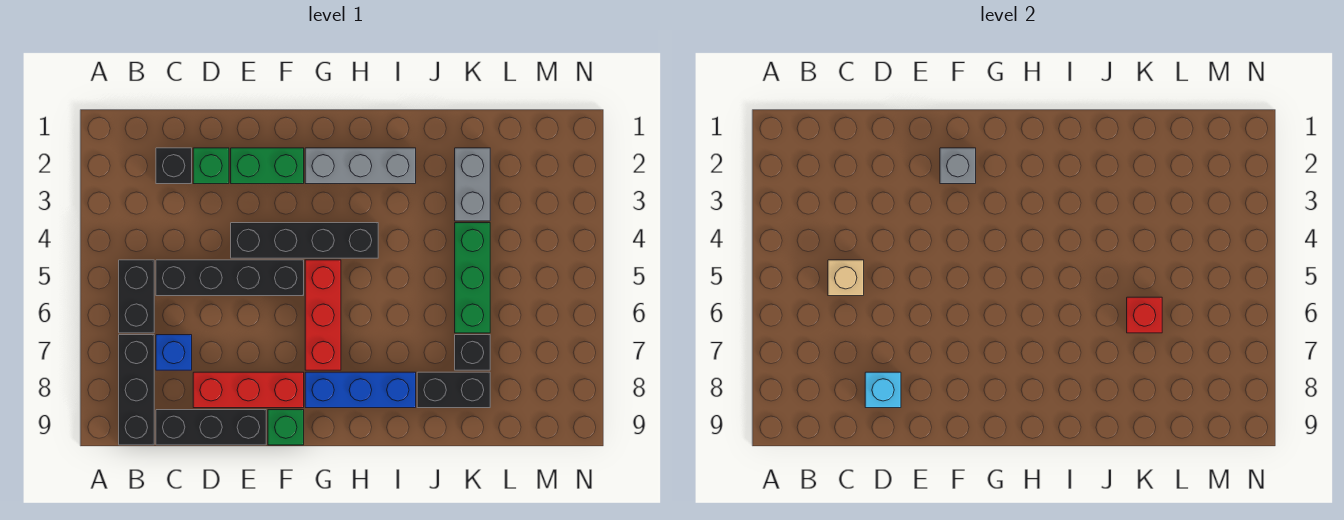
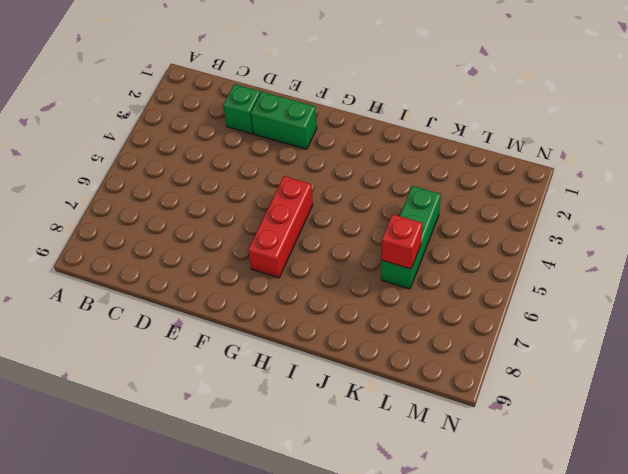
none -> black brick B5:B6 level 1
none -> black brick B7:B9 level 1
none -> black brick C2 level 1

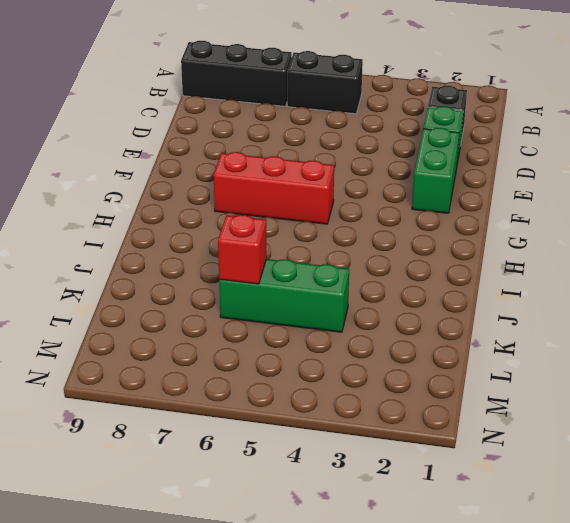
none -> black brick C5:F5 level 1
none -> blue brick C7 level 1
none -> black brick C9:E9 level 1

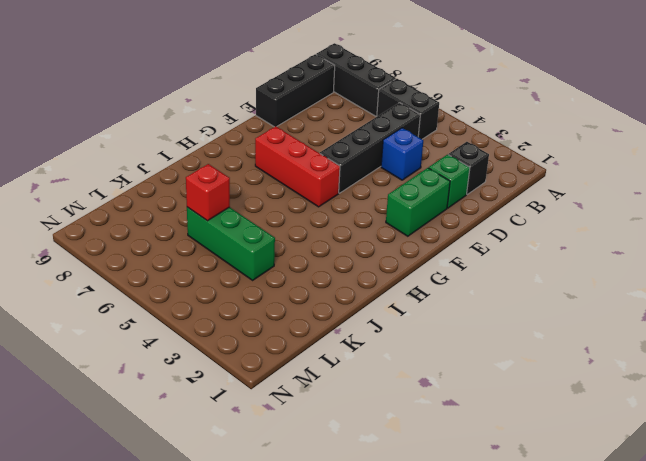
blue brick D4 level 1 -> blue brick C7 level 1
none -> red brick D8:F8 level 1
none -> black brick E4:H4 level 1
none -> green brick F9 level 1

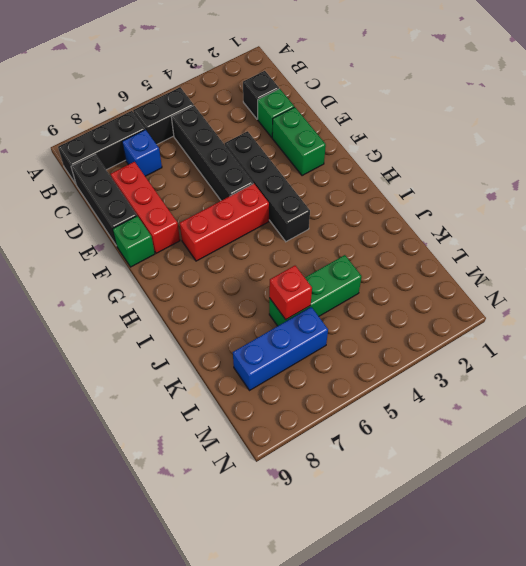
blue brick L6:L8 level 1 -> blue brick G8:I8 level 1
none -> grey brick G2:I2 level 1
none -> black brick J8:K8 level 1
none -> grey brick K2:K3 level 1

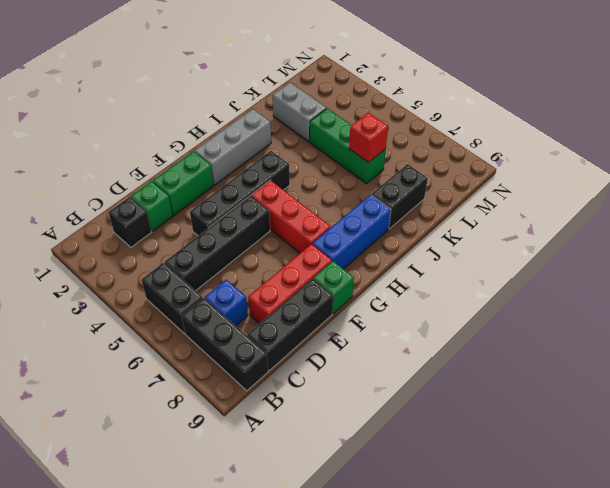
none -> black brick K7 level 1
none -> tan brick C5 level 2
none -> cyan brick D8 level 2

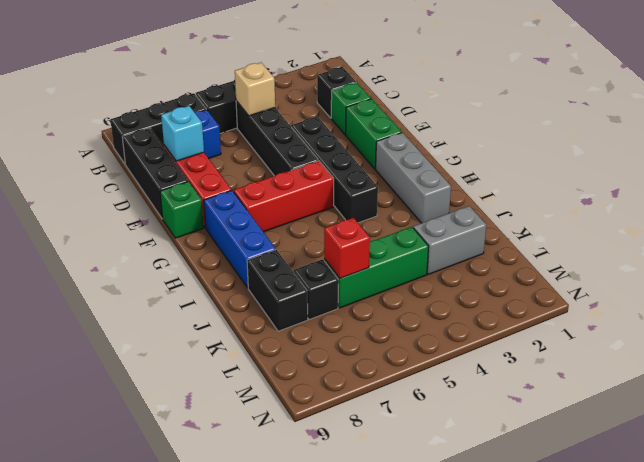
none -> grey brick F2 level 2

